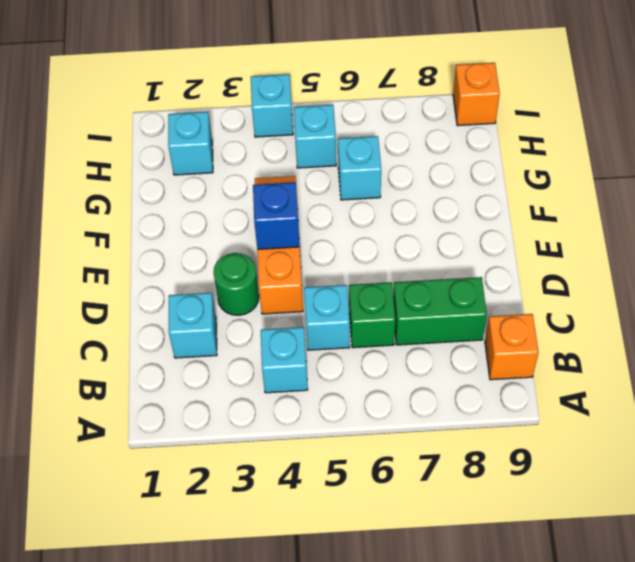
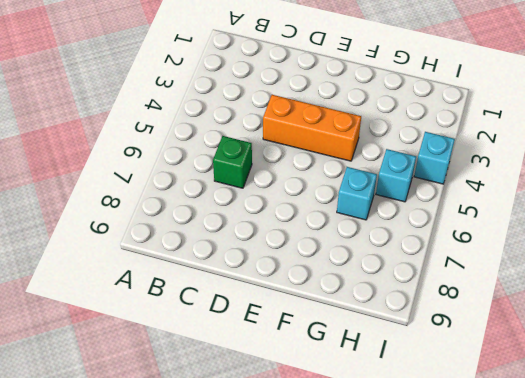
none -> cyan brick B4 level 1
none -> orange brick B9 level 1
none -> cyan brick C2 level 1

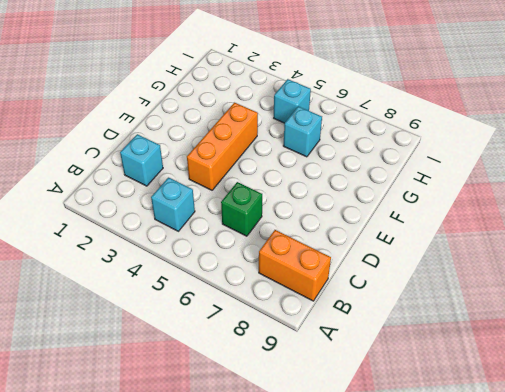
orange brick B8:B9 level 1 -> orange brick B9 level 1
none -> cyan brick C5 level 1
none -> green brick C7:C8 level 1
none -> green round brick D3 level 1

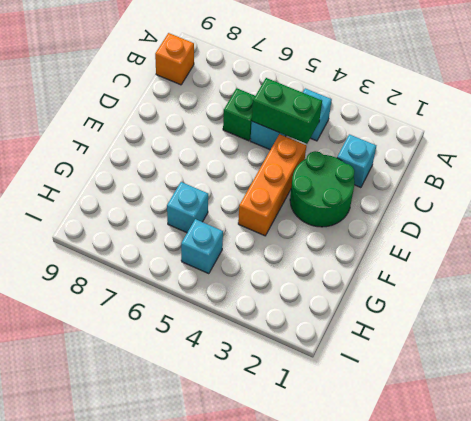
green brick C4:C5 level 2 -> green brick C7:C8 level 1
green round brick D2:E3 level 1 -> green round brick D3 level 1
none -> cyan brick H2 level 1
none -> cyan brick I4 level 1
none -> orange brick I9 level 1

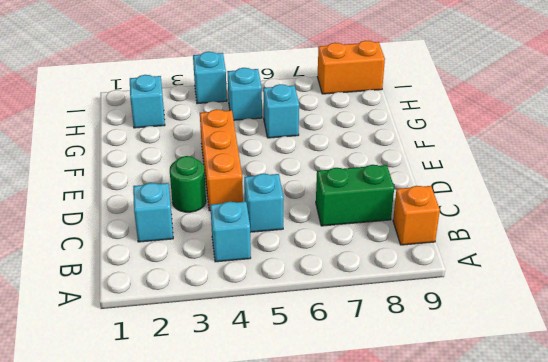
orange brick I8:I9 level 1 -> orange brick I9 level 1
none -> green brick C6 level 1
none -> blue brick E4 level 2

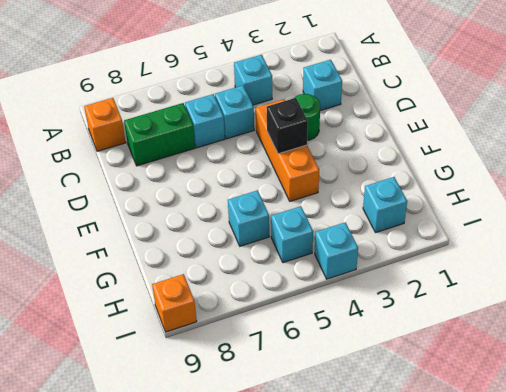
cyan brick C6 level 1 -> green brick C6 level 1
black brick E4 level 2 -> blue brick E4 level 2

